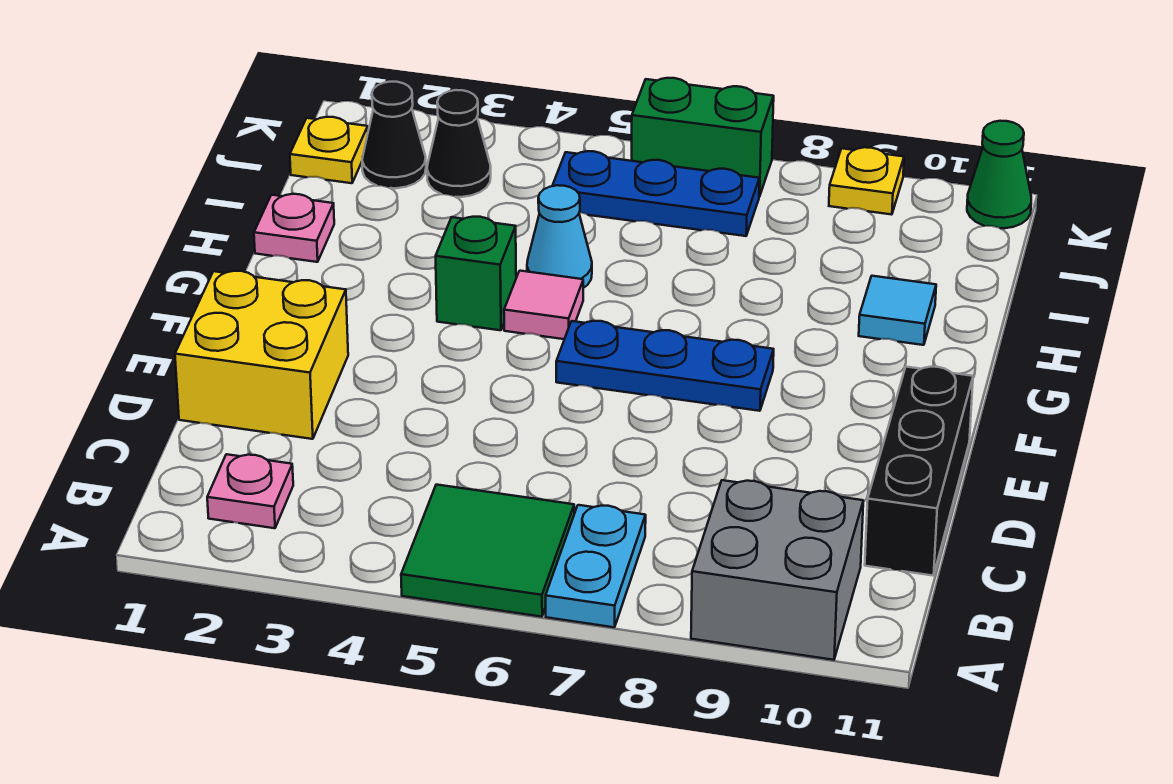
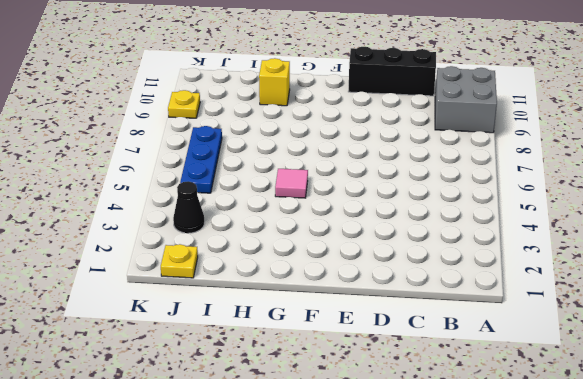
yellow brick H10 level 1 -> cyan tile H10 level 1
none -> green tile A5:B6 level 1
none -> cyan plate A7:B7 level 1
none -> pink plate B2 level 1

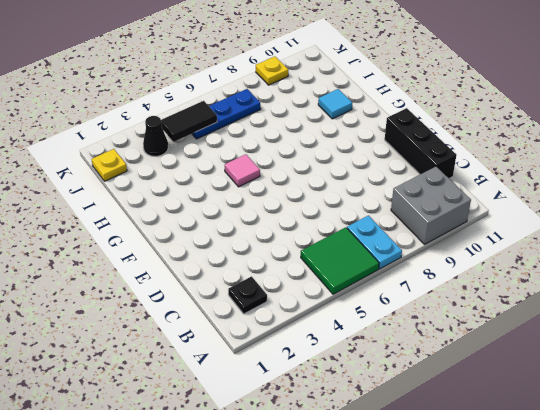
black plate B2 level 1 -> pink plate B2 level 1
black tile J4:J5 level 2 -> none
none -> yellow brick D1:E2 level 1
none -> blue plate F6:F8 level 1
none -> green brick G4 level 1

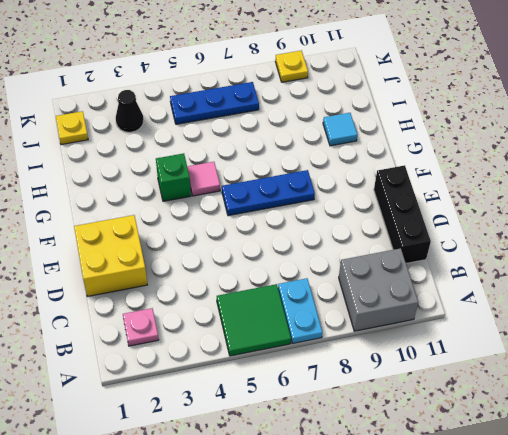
none -> pink plate H1 level 1
none -> cyan cone H5 level 1
none -> black cone J2 level 1

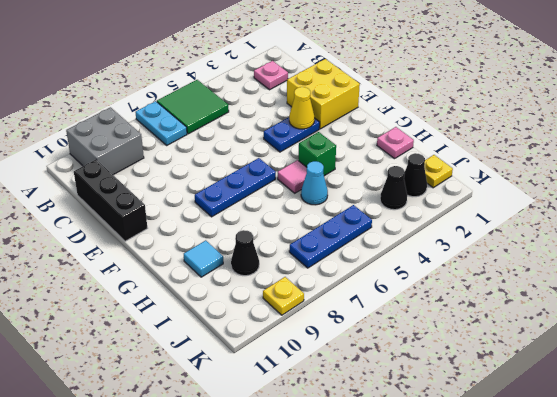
blue plate E3:E4 level 1 -> none
yellow cone E3 level 2 -> none
black cone I9 level 1 -> none
none -> green brick K6:K7 level 1
none -> green cone K11 level 1

